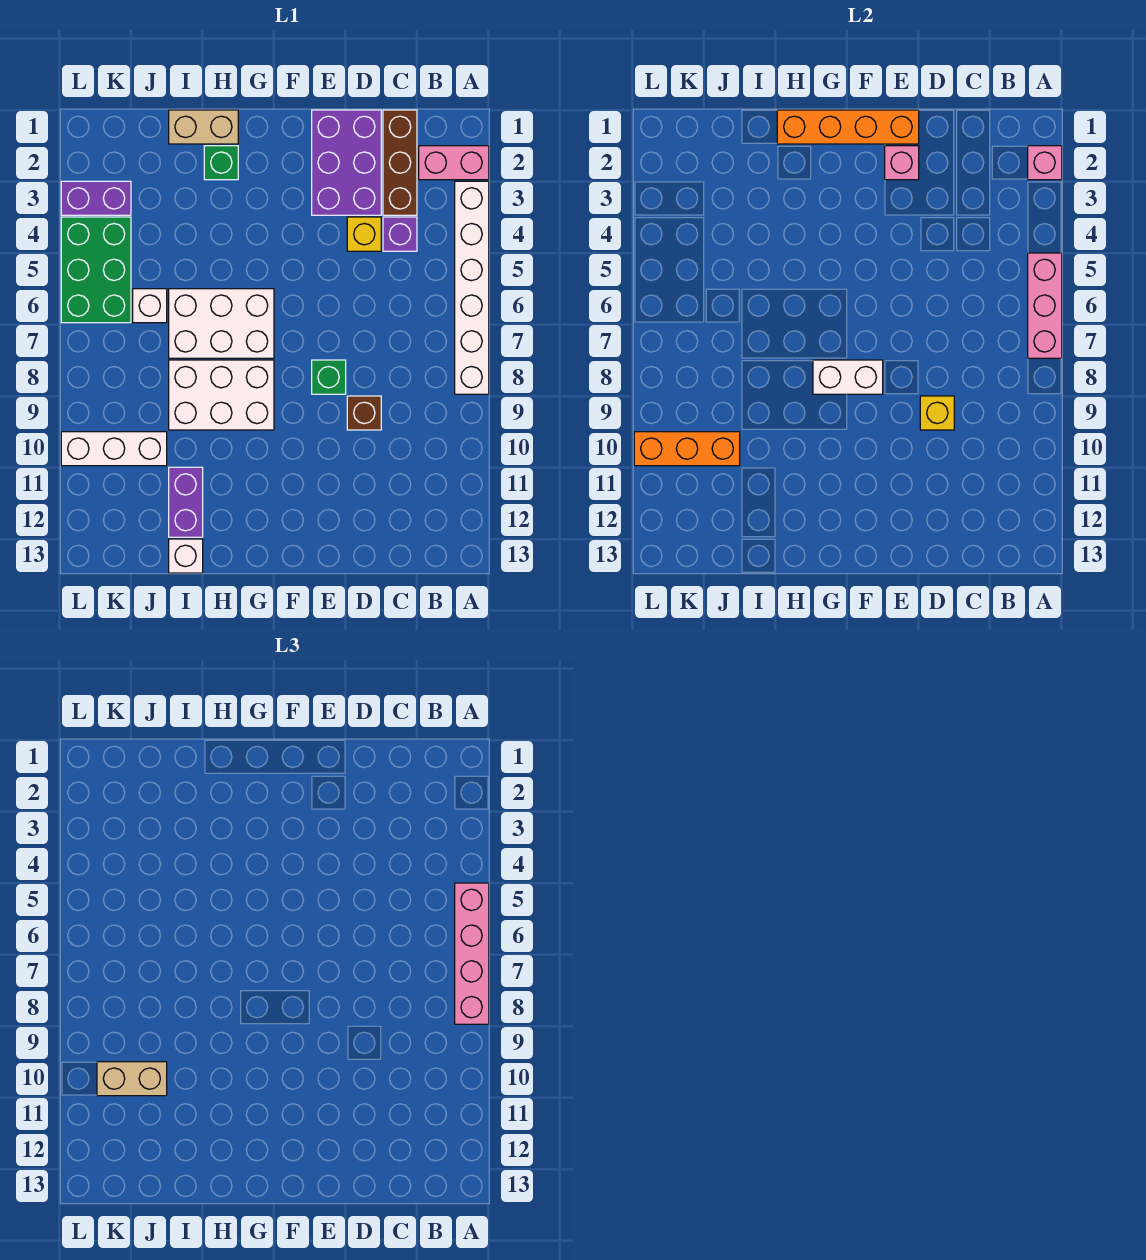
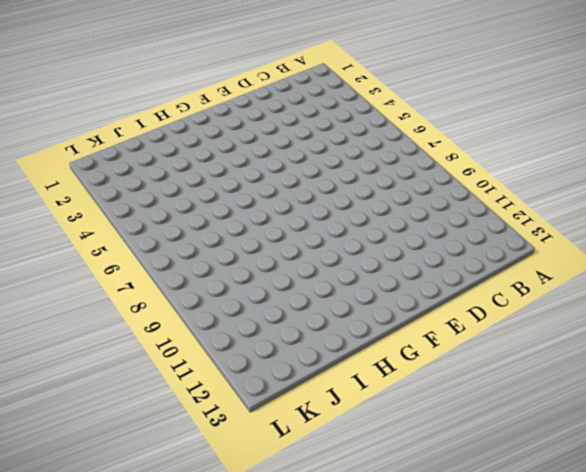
none -> pink brick A2:B2 level 1
none -> white brick A3:A8 level 1
none -> brown brick C1:C3 level 1

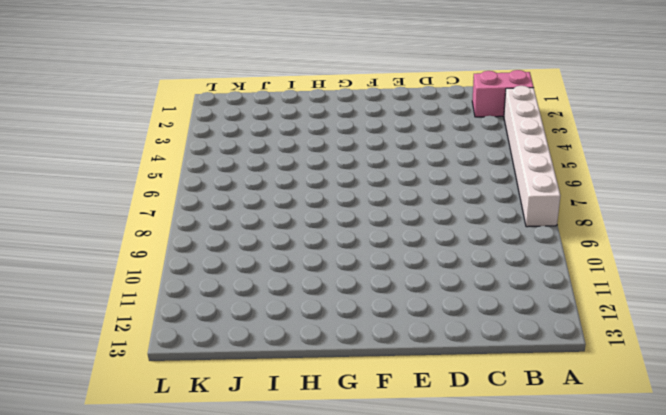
none -> brown brick C1:C3 level 1
none -> purple brick C4 level 1
none -> purple brick D1:E3 level 1

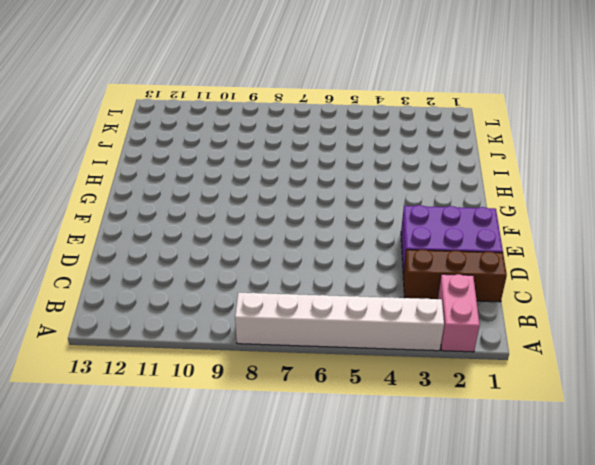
none -> purple brick C4 level 1
none -> yellow brick D4 level 1
none -> brown brick D9 level 1

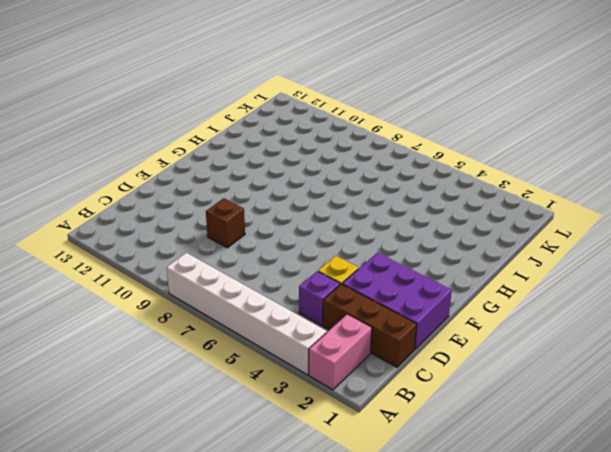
none -> green brick E8 level 1
none -> white brick G6:I7 level 1
none -> white brick G8:I9 level 1

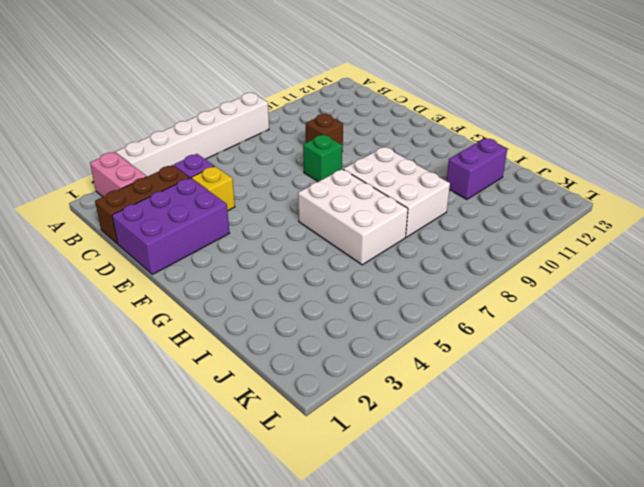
none -> tan brick H1:I1 level 1
none -> green brick H2 level 1
none -> white brick I13 level 1

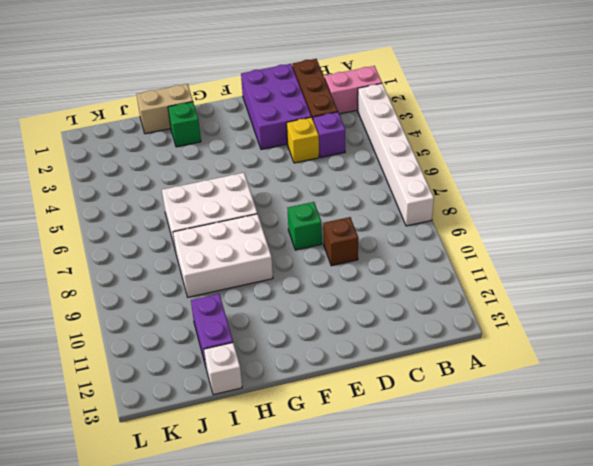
none -> white brick J6 level 1
none -> white brick J10:L10 level 1
none -> purple brick K3:L3 level 1

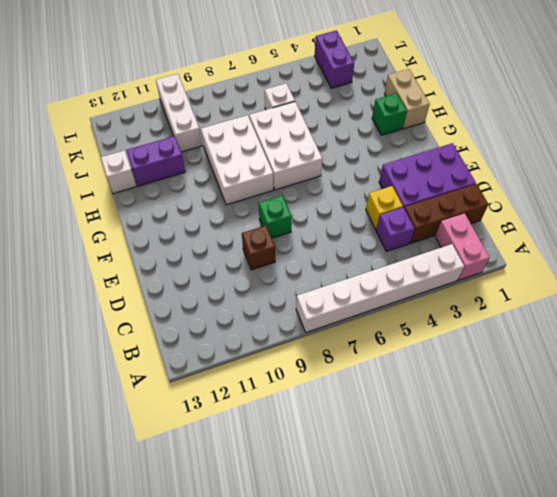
none -> green brick K4:L6 level 1
none -> pink brick A2 level 2
none -> pink brick A5:A7 level 2

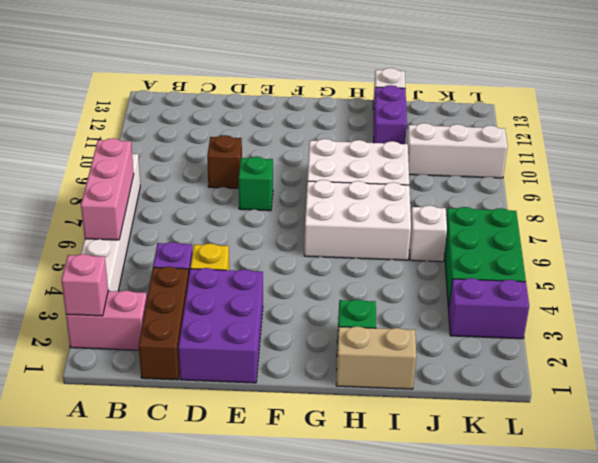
none -> yellow brick D9 level 2
none -> orange brick E1:H1 level 2
none -> pink brick E2 level 2

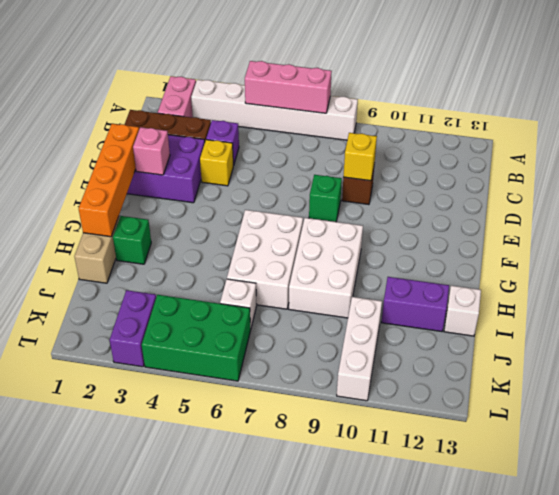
none -> pink brick A2 level 2
none -> white brick F8:G8 level 2
none -> orange brick J10:L10 level 2

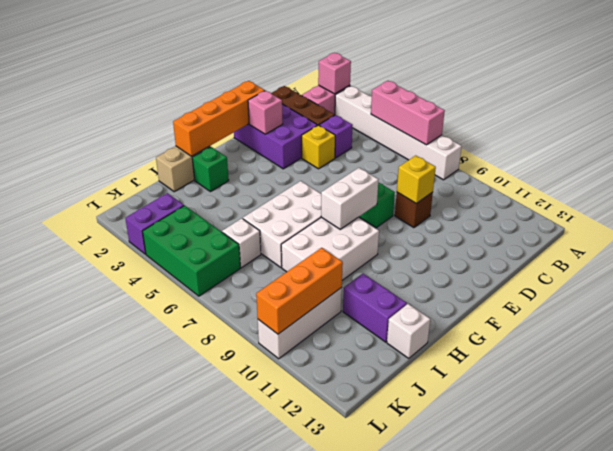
none -> pink brick A5:A8 level 3
none -> tan brick J10:K10 level 3

